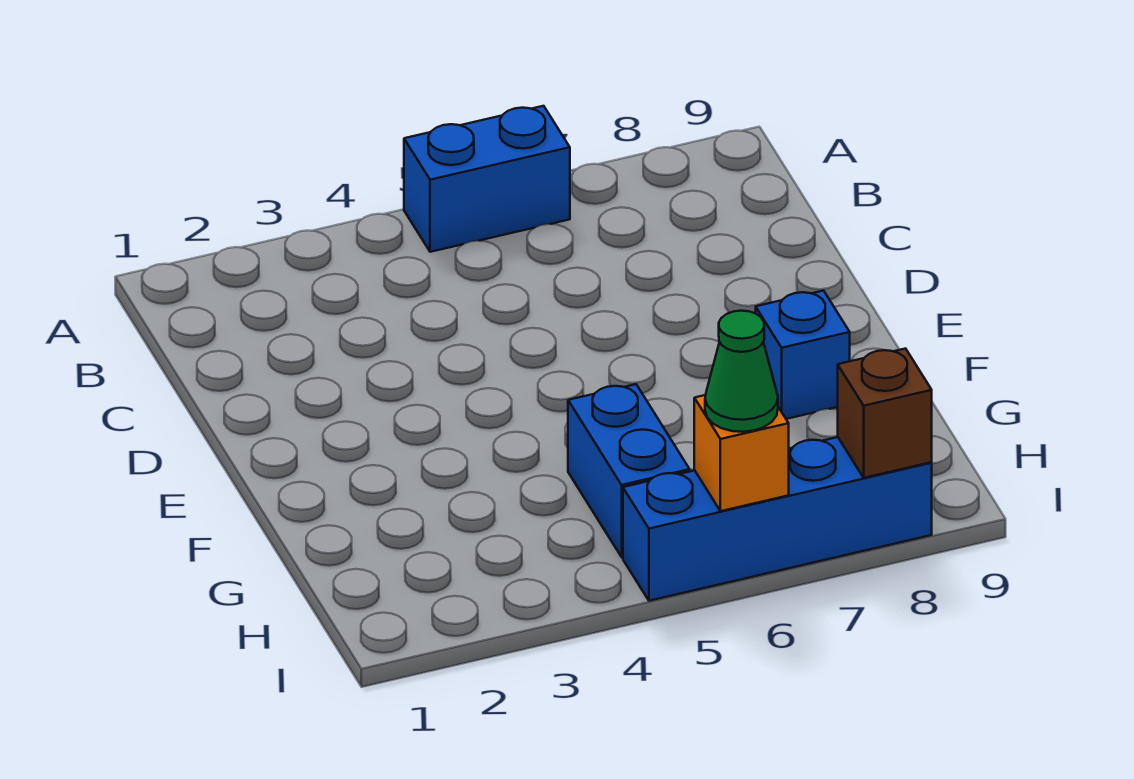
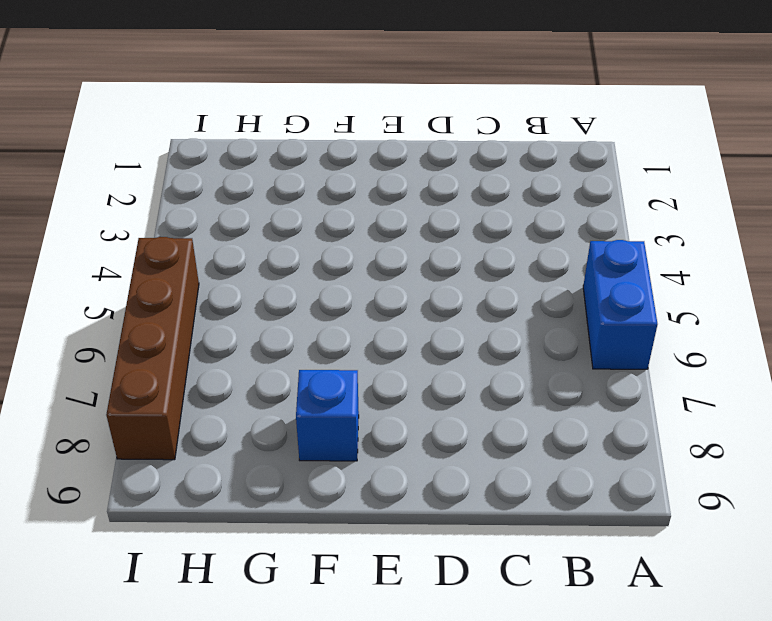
brown brick I5:I8 level 1 -> blue brick I5:I8 level 1
none -> blue brick G5:H5 level 1
none -> orange brick I6 level 2

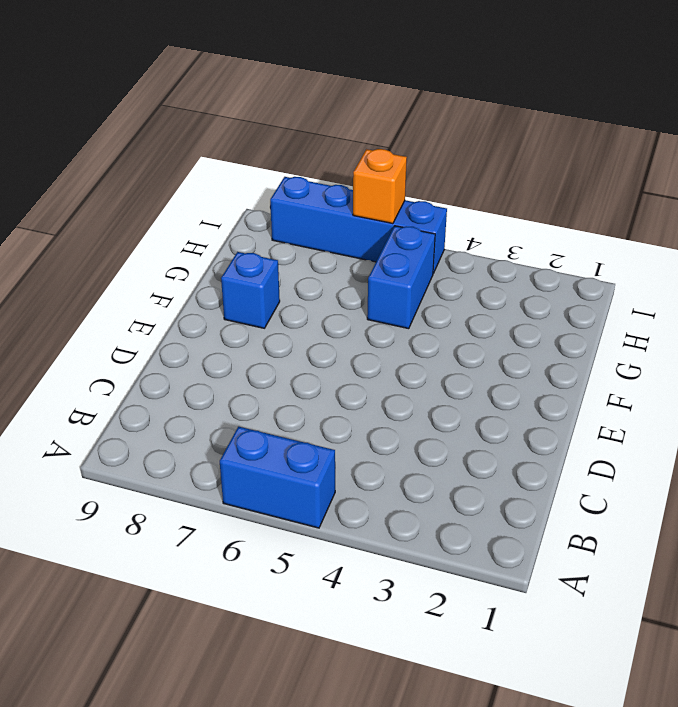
none -> brown brick I8 level 2
none -> green cone I6 level 3

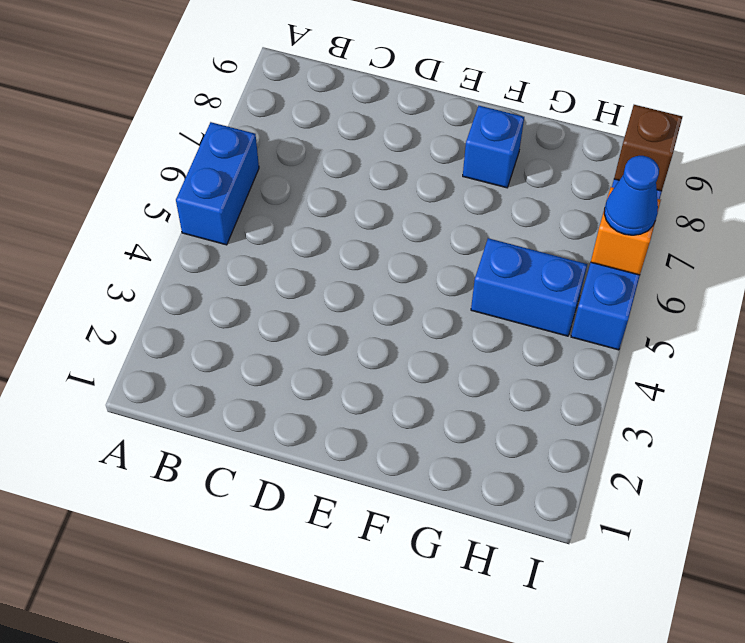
blue cone I6 level 3 -> green cone I6 level 3

